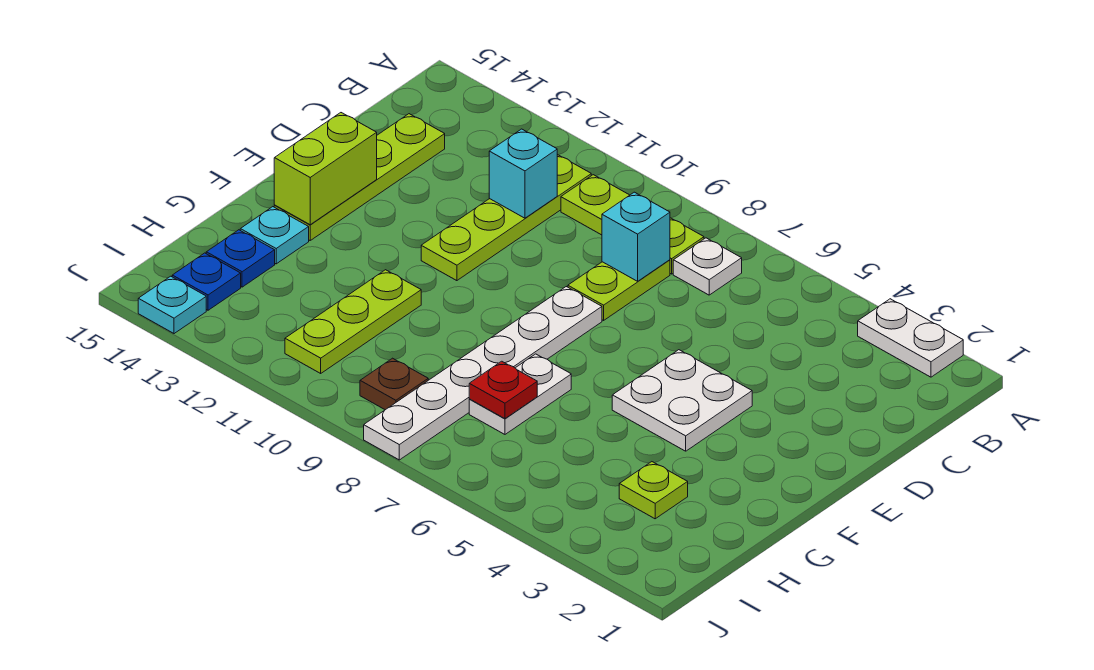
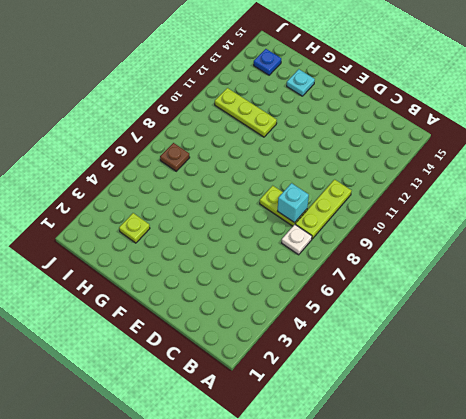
brown plate I7 level 1 -> brown plate I9 level 1
none -> white plate A2:A3 level 1
none -> lime plate B11:E11 level 1
none -> lime plate C14:F14 level 1

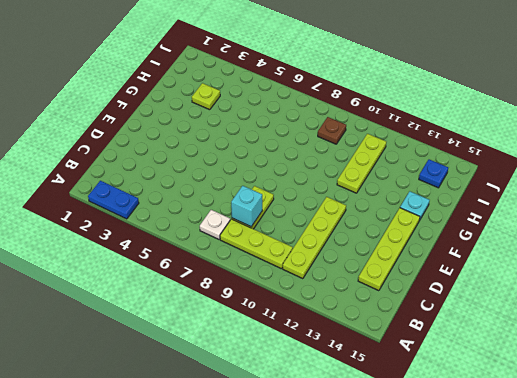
blue plate A2:A3 level 1 -> white plate A2:A3 level 1
none -> white plate E4:F5 level 1
none -> white plate E8:J8 level 1
none -> white plate G7:H7 level 1

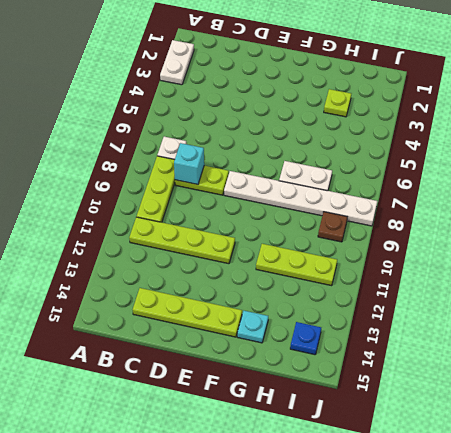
none -> white plate E4:F5 level 1
none -> blue plate H14 level 1
none -> cyan plate J14 level 1

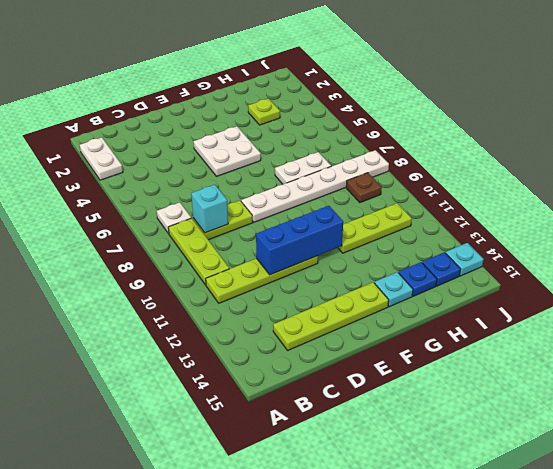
blue brick D11:F11 level 2 -> none
none -> cyan brick C11 level 2
none -> lime brick E14:F14 level 2
none -> red plate H7 level 2

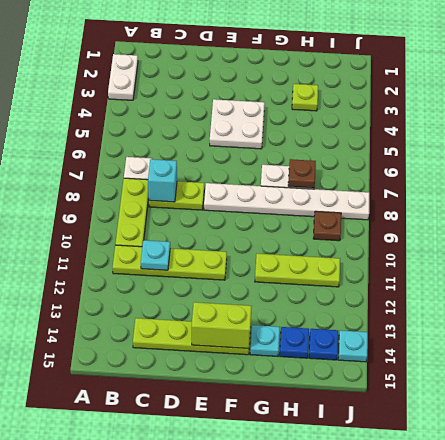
cyan plate C11 level 2 -> cyan brick C11 level 2
brown plate H7 level 2 -> red plate H7 level 2

